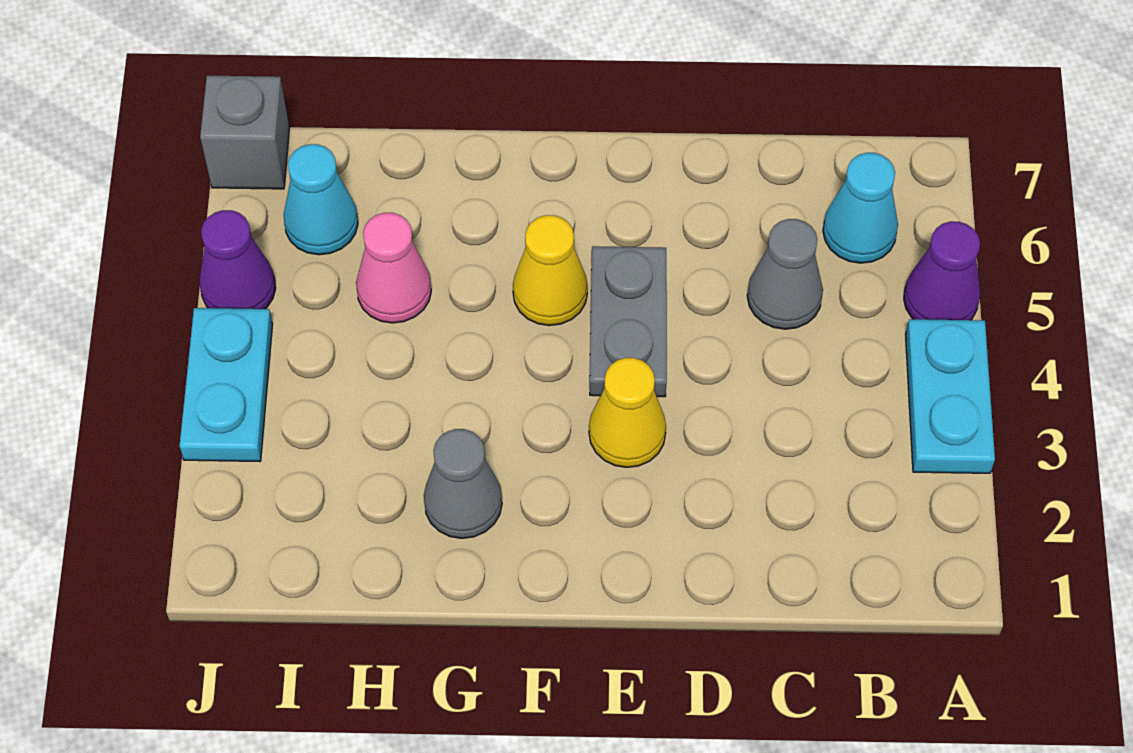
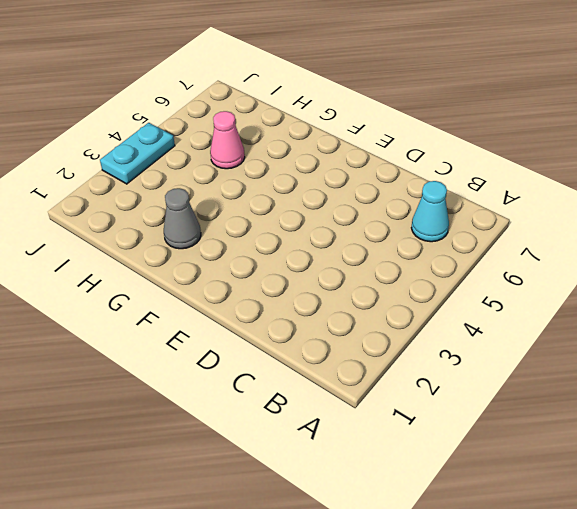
none -> cyan plate A3:A4 level 1
none -> purple cone A5 level 1
none -> grey cone C5 level 1

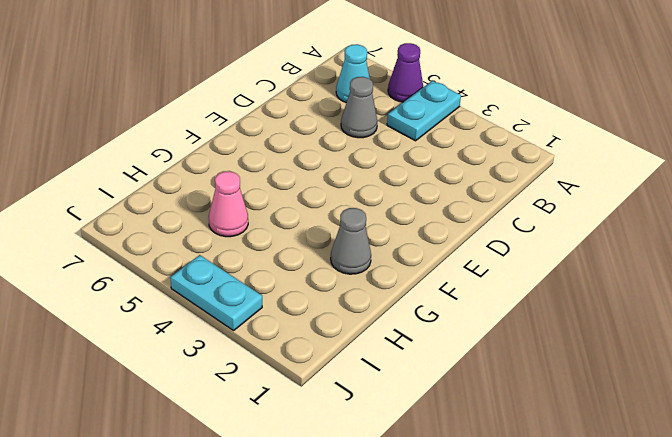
cyan plate A4:B4 level 1 -> cyan plate A3:A4 level 1
none -> yellow cone E3 level 1
none -> grey plate E4:E5 level 1
none -> yellow cone F5 level 1

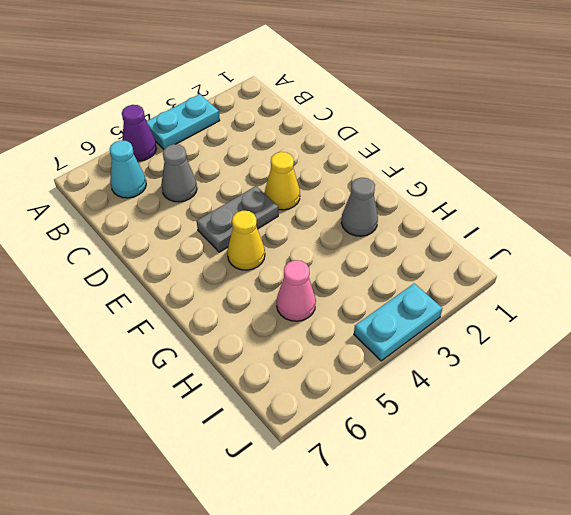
none -> cyan cone I6 level 1
none -> purple cone J5 level 1
none -> grey brick J7 level 1

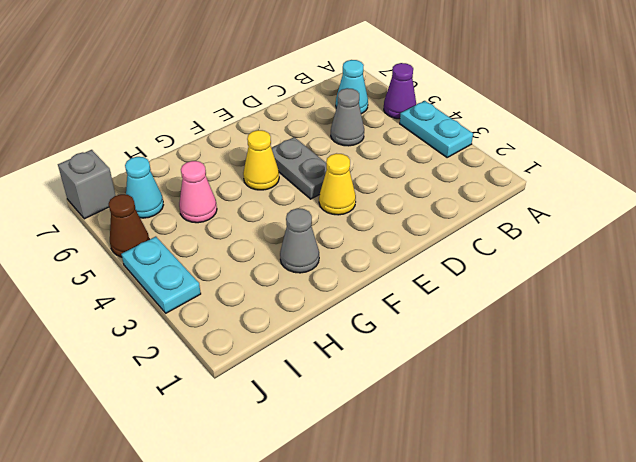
brown cone J5 level 1 -> purple cone J5 level 1

